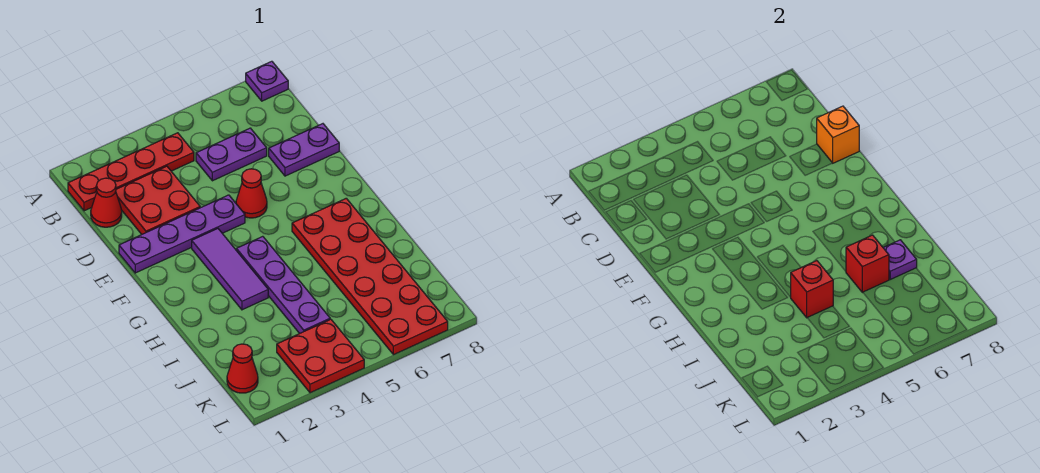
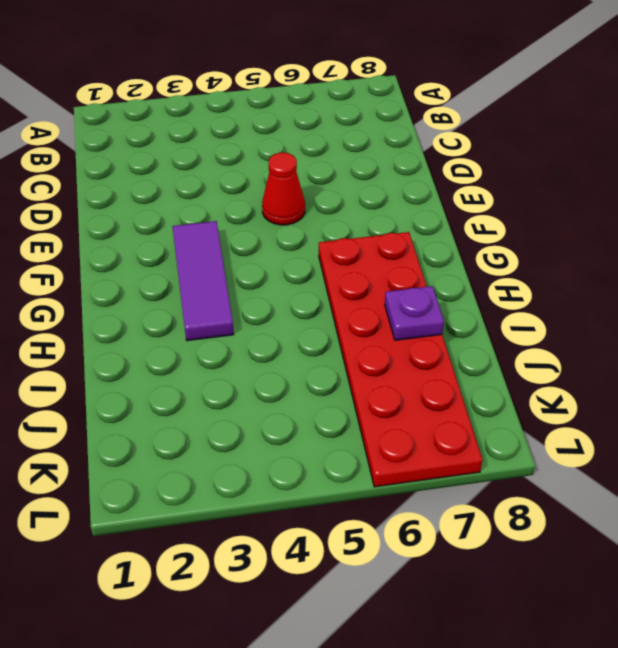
none -> purple plate A8 level 1
none -> red plate B1:B4 level 1
none -> red cone C1 level 1

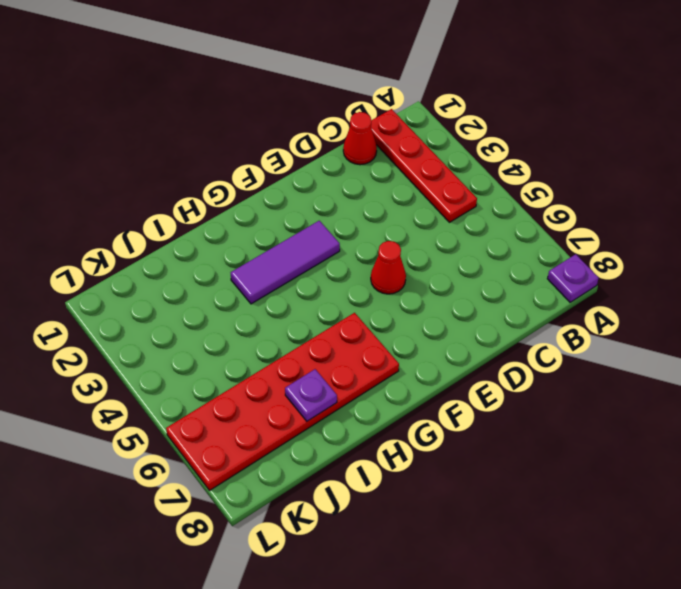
none -> red plate C2:D3 level 1
none -> purple plate C5:C6 level 1
none -> purple plate D7:D8 level 1

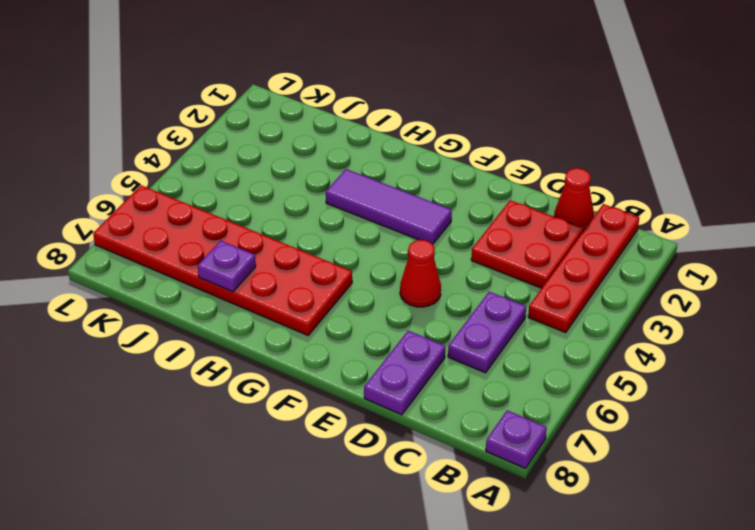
none -> purple plate E1:E4 level 1
none -> purple plate G4:J4 level 1
none -> red cone K1 level 1

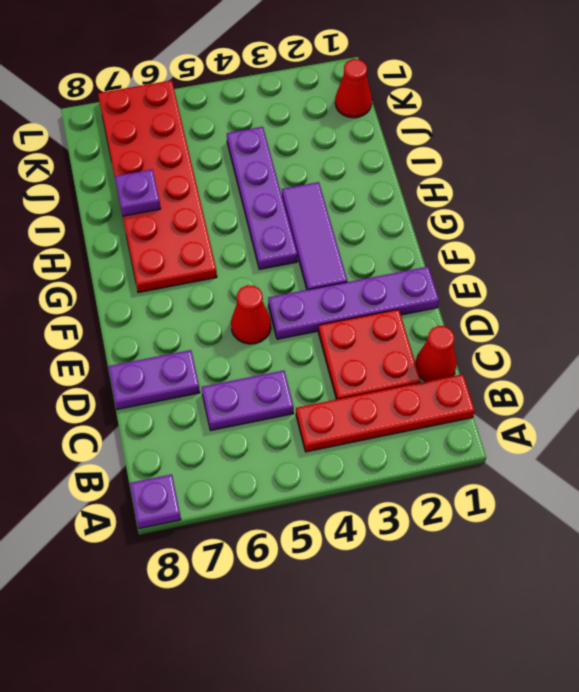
none -> red plate K3:L4 level 1
none -> orange brick D8 level 2
none -> red brick I4 level 2

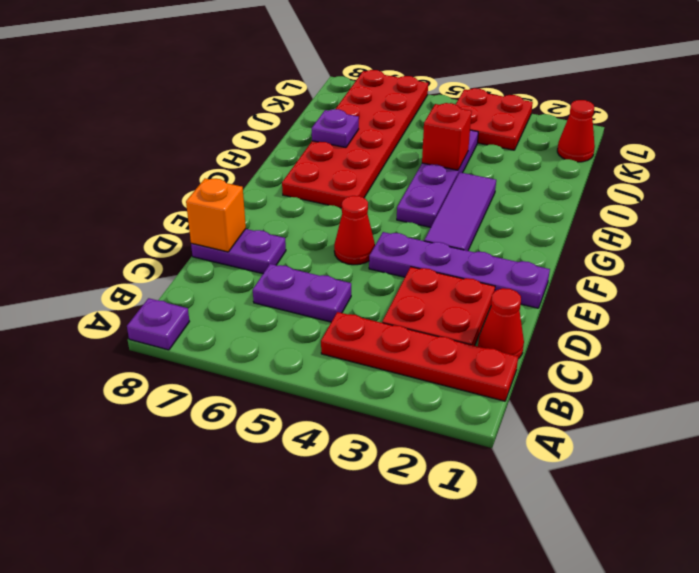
none -> red brick I6 level 2

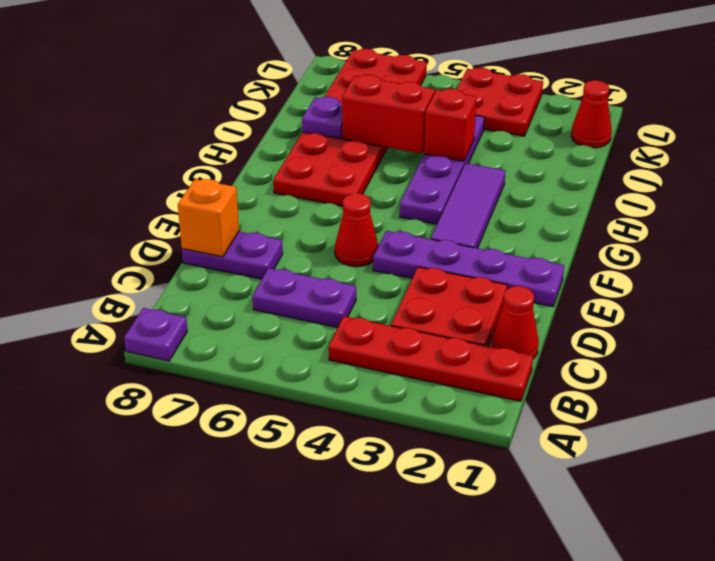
red brick I5:I6 level 2 -> red brick I6 level 2

